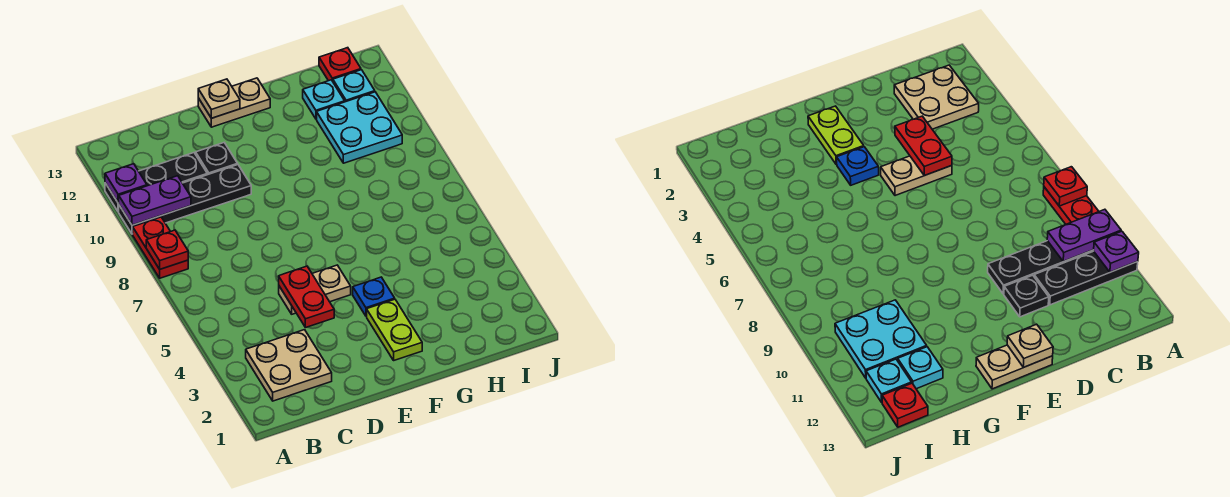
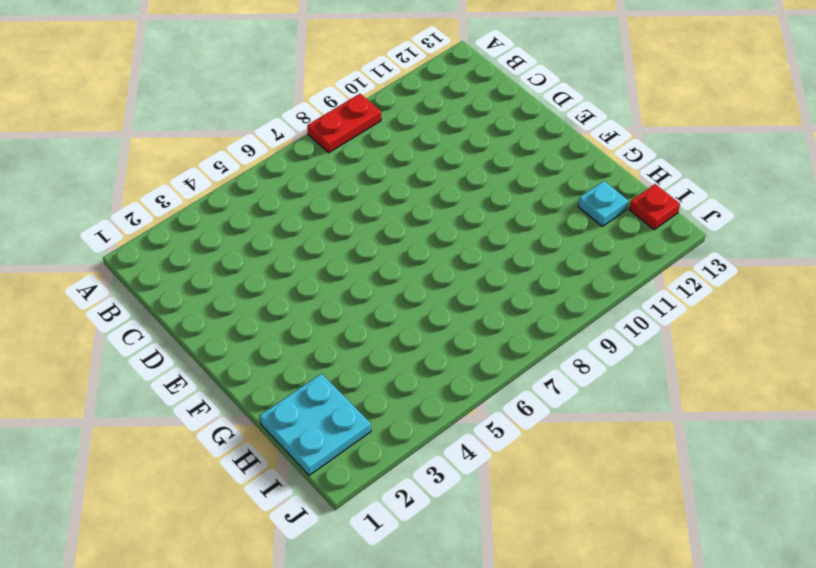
cyan plate H1:I2 level 1 -> cyan plate H10:I11 level 1
none -> black plate A10:D10 level 1
none -> black plate A11:C11 level 1
none -> tan plate B2:C3 level 1

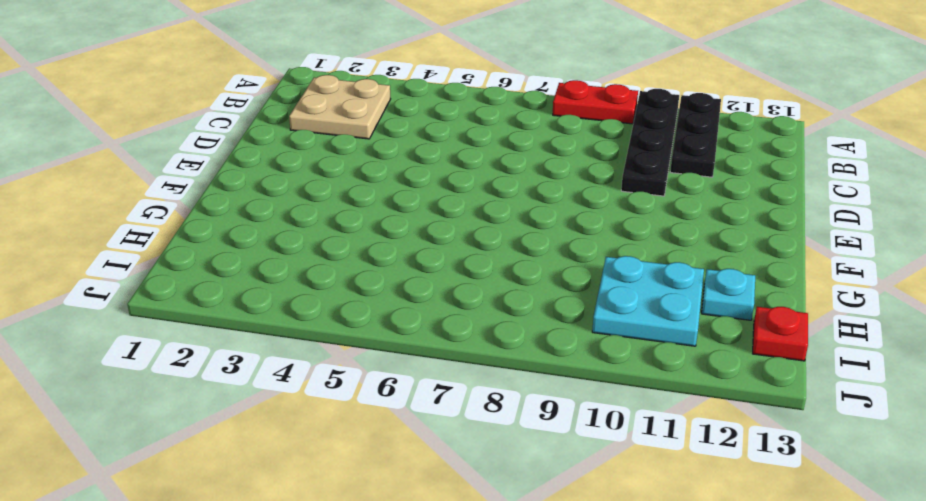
none -> tan plate D5:E5 level 1
none -> black plate D11 level 1
none -> tan plate E13:F13 level 1

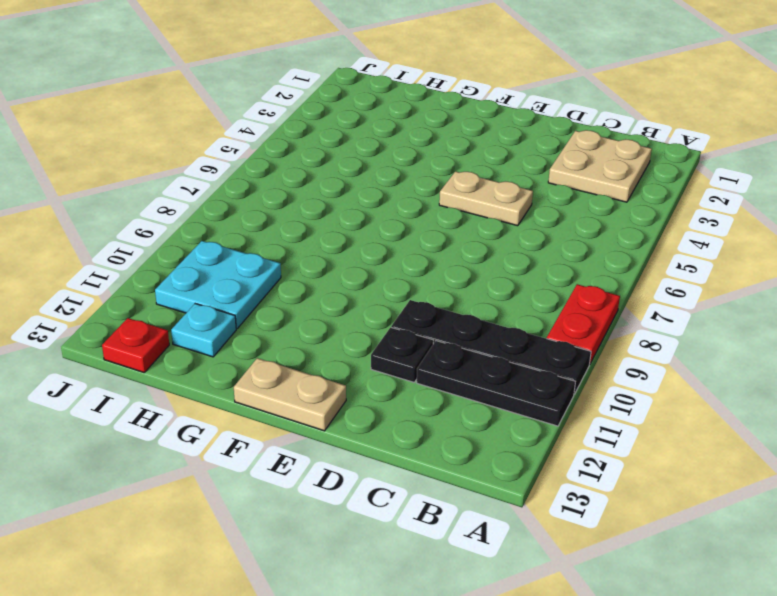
none -> lime plate F2:F3 level 1
none -> blue plate F4 level 1
none -> cyan plate I12 level 1

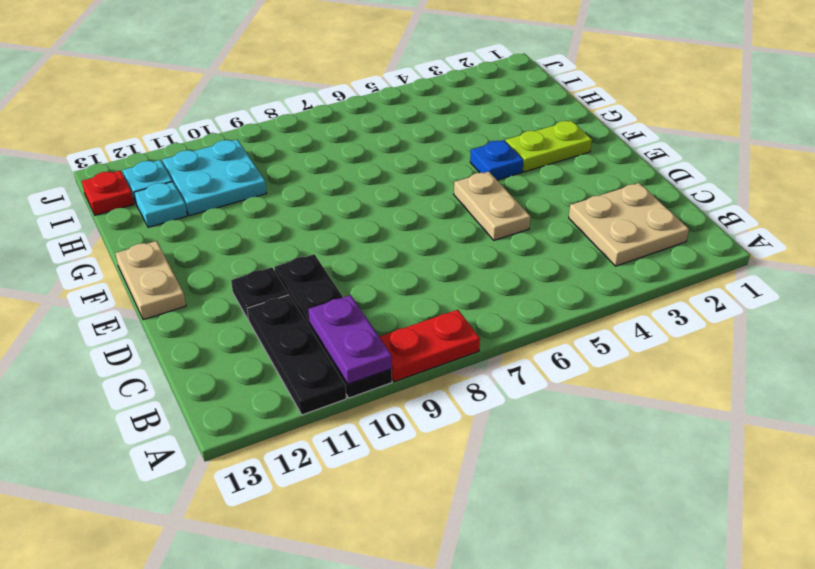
none -> red plate A8 level 2
none -> purple plate A11 level 2
none -> red plate D4:D5 level 2

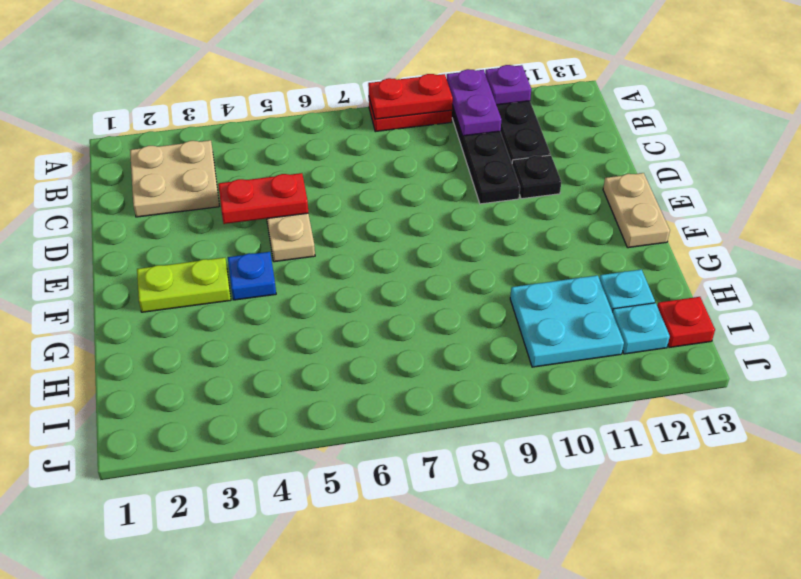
red plate A8:A9 level 2 -> red plate A8 level 2
none -> tan plate E13 level 2

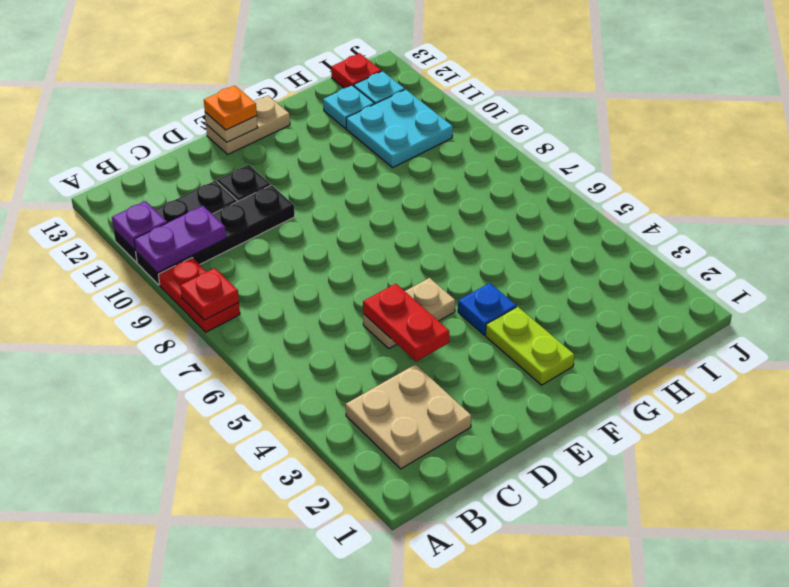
orange plate E13 level 3 -> none

